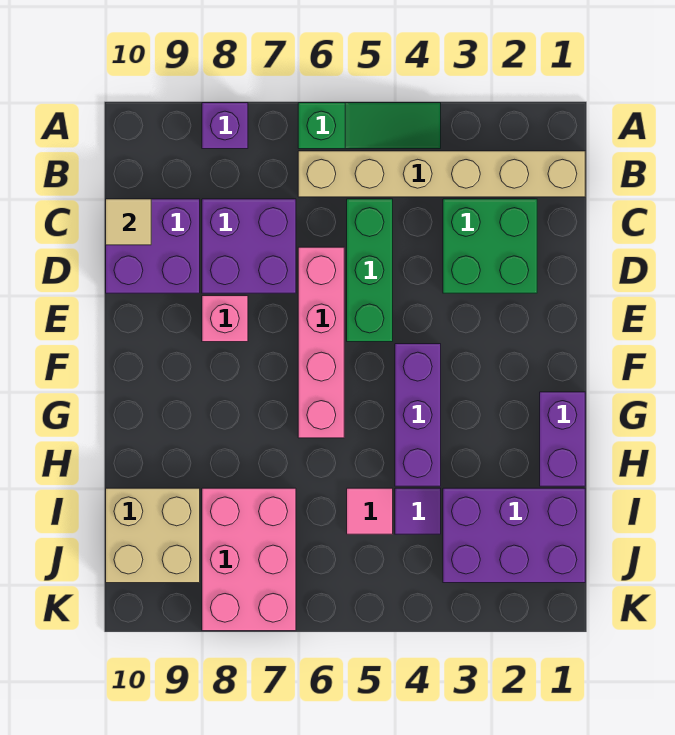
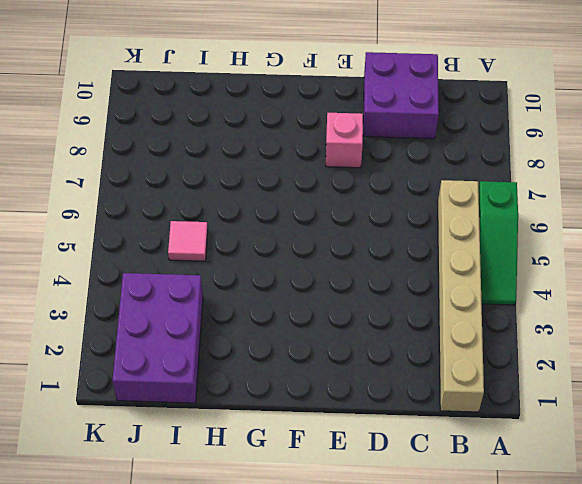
none -> purple brick A8 level 1
none -> green brick C2:D3 level 1
none -> green brick C5:E5 level 1

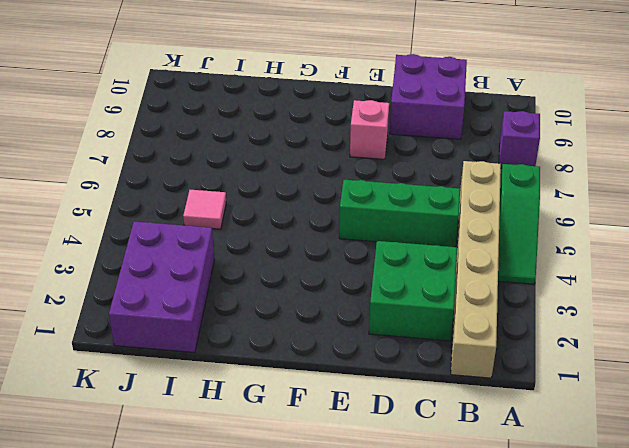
none -> purple brick C7:D8 level 1
none -> pink brick D6:G6 level 1
none -> purple brick F4:H4 level 1

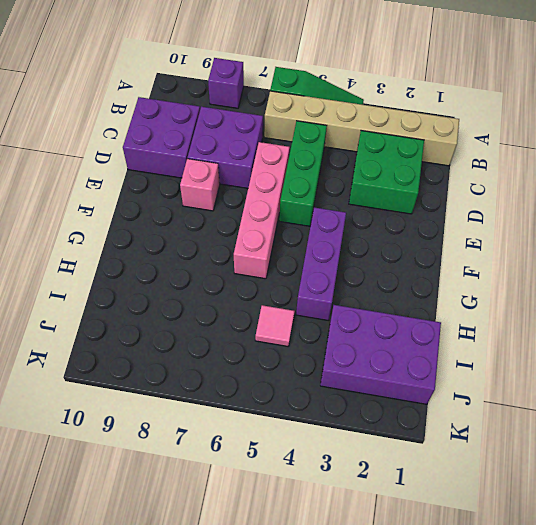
none -> purple brick G1:H1 level 1
none -> purple tile I4 level 1
none -> pink brick I7:K8 level 1

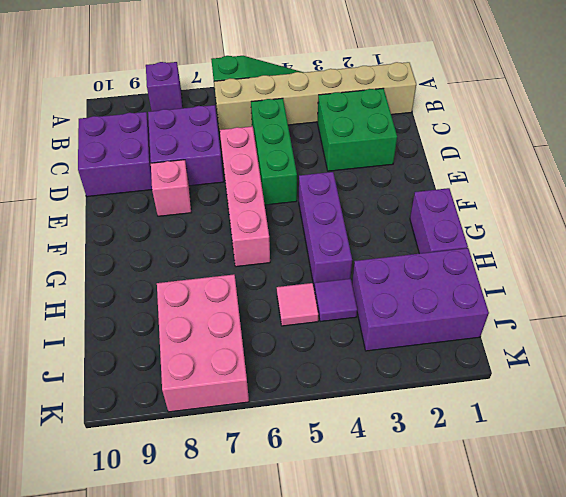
none -> tan brick I9:J10 level 1
none -> tan tile C10 level 2

